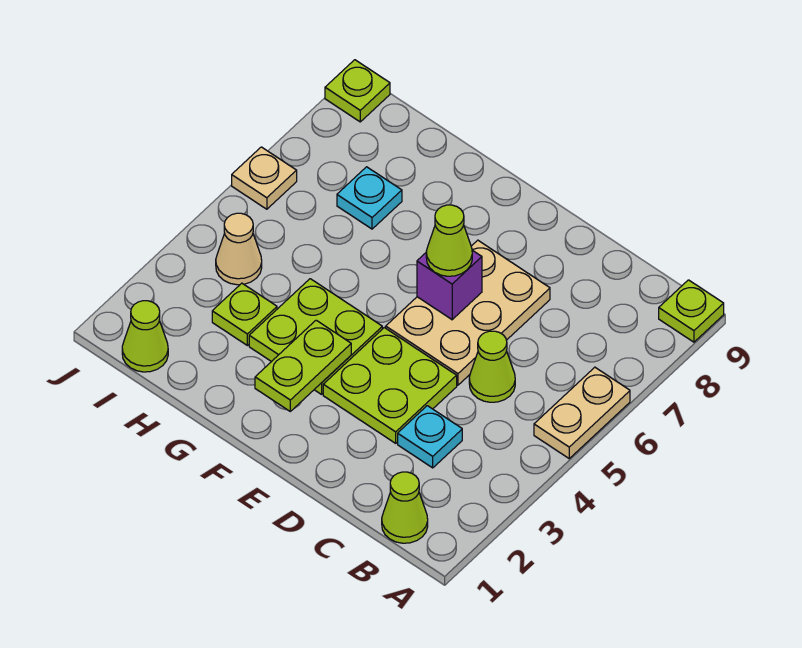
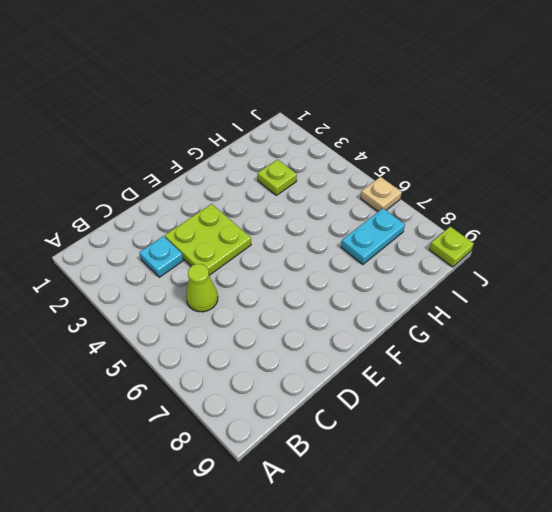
cyan plate H7:I7 level 1 -> cyan plate H7 level 1
none -> tan plate A5:A6 level 1
none -> lime plate A9 level 1
none -> lime cone B1 level 1

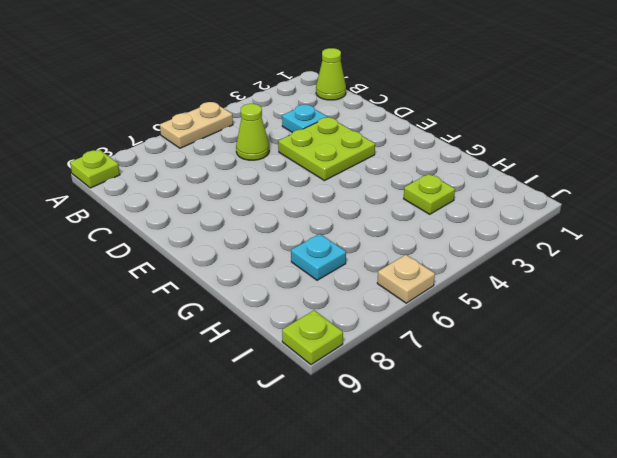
none -> tan plate D5:E7 level 1
none -> lime plate F3:G4 level 1
none -> lime cone I1 level 1

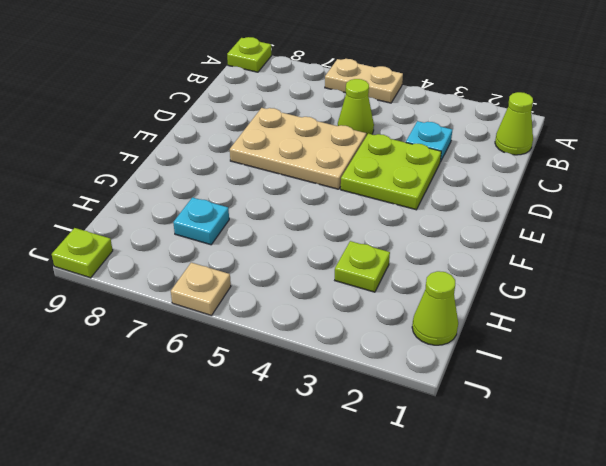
none -> lime plate F3:G4 level 1
none -> tan cone I4 level 1
none -> purple brick E6 level 2

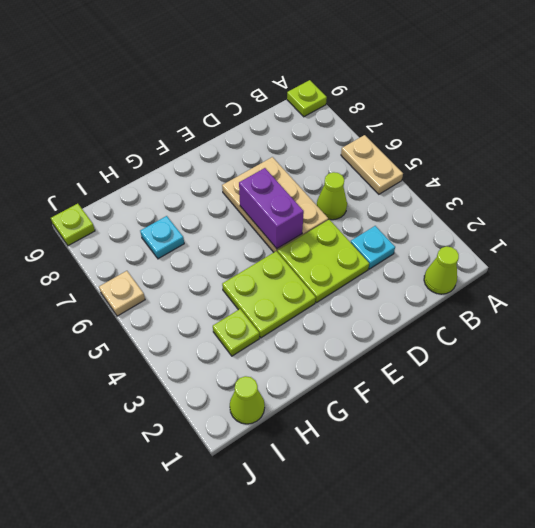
purple brick E5:E6 level 2 -> purple brick E6 level 2
none -> tan cone I4 level 1
none -> lime plate F2:F3 level 2
none -> lime cone E6 level 3

